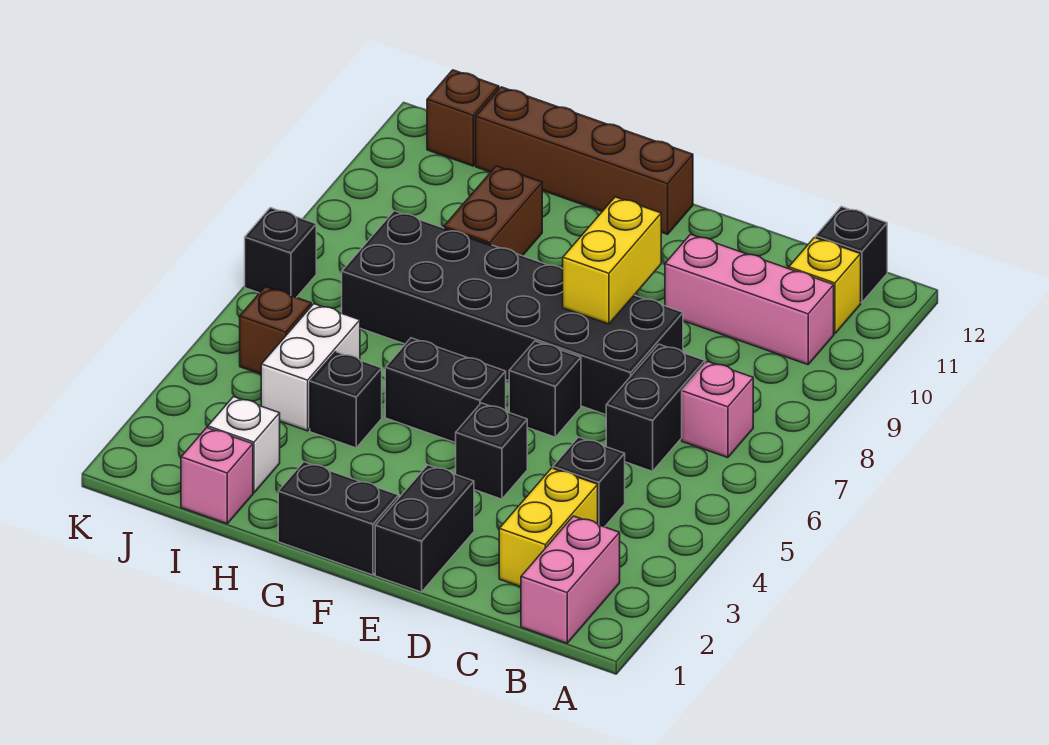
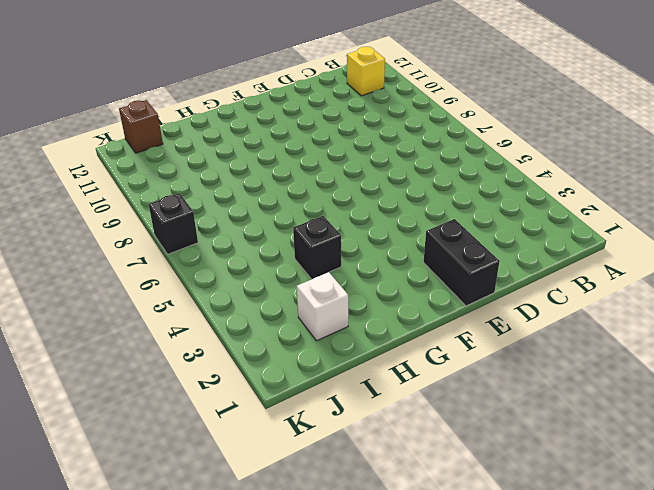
none -> pink brick B1:B2 level 1
none -> pink brick B7 level 1
none -> pink brick B10:D10 level 1

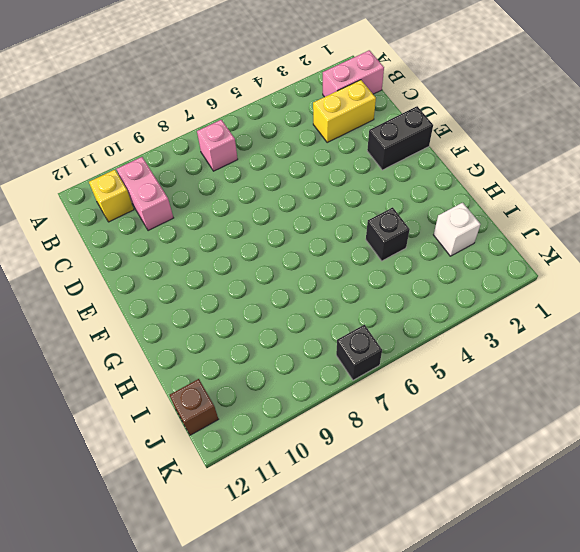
pink brick B10:C10 level 1 -> pink brick B10:D10 level 1
none -> black brick B12 level 1
none -> black brick C4 level 1
none -> black brick C6:C7 level 1

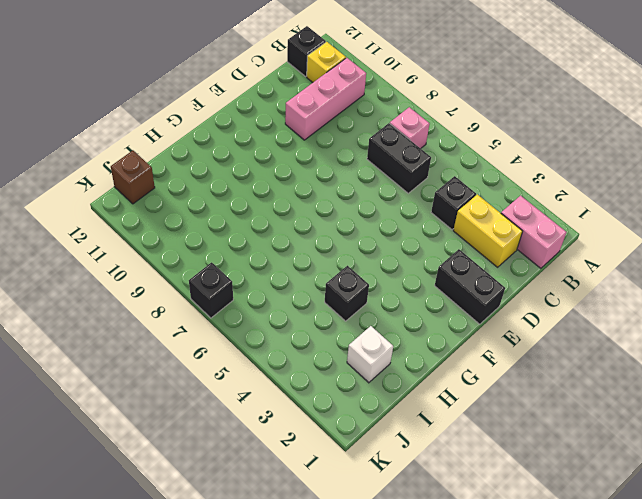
none -> black brick D7:I8 level 1
none -> black brick E4 level 1
none -> black brick E6 level 1

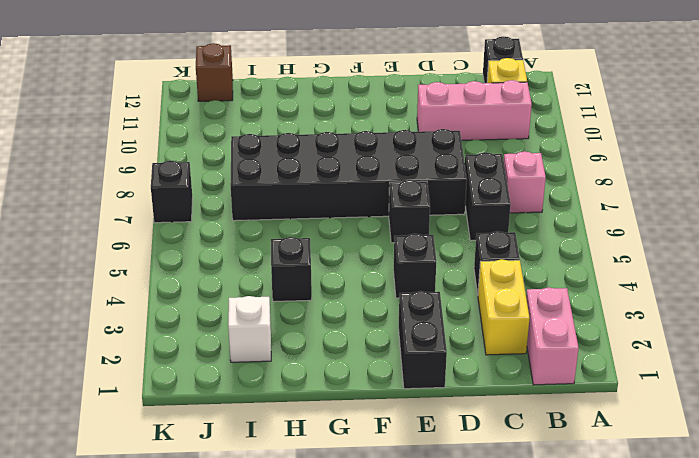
none -> black brick F1:G1 level 1
none -> black brick F5:G5 level 1
none -> brown brick F12:I12 level 1

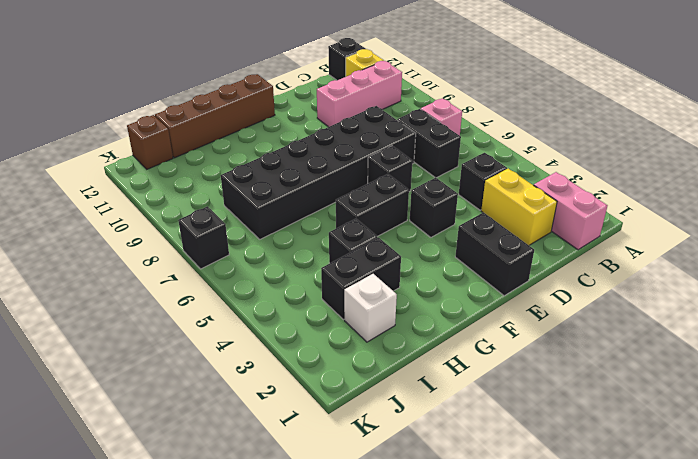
black brick H3:I3 level 1 -> black brick F1:G1 level 1
none -> brown brick H9:H10 level 1
none -> pink brick I1 level 1
none -> white brick I4:I5 level 1

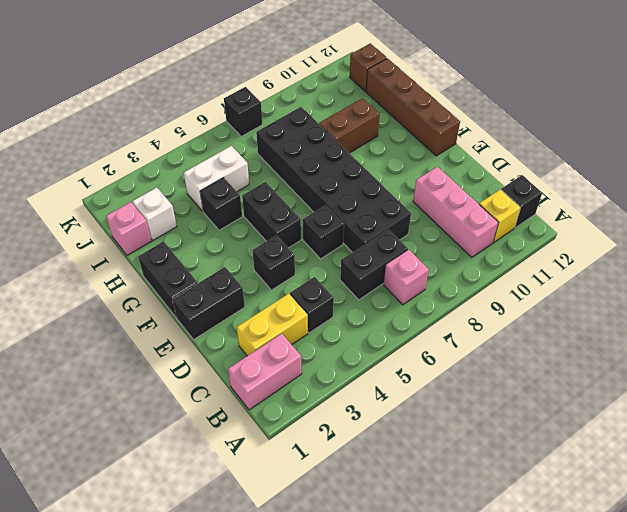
none -> brown brick J5 level 1
none -> yellow brick E8:E9 level 2

